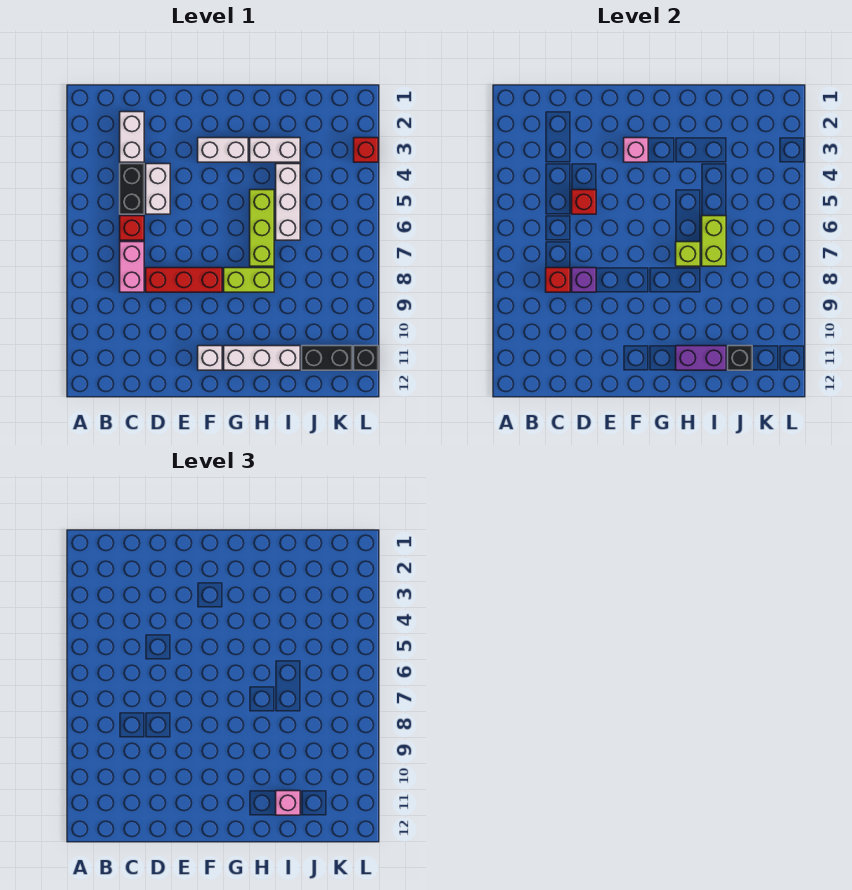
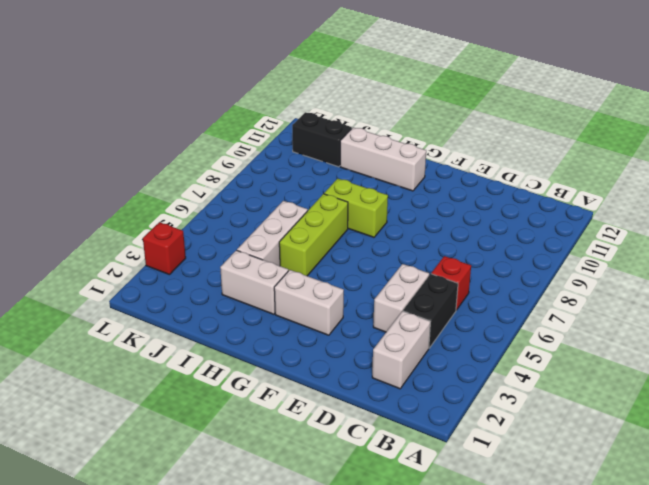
none -> pink brick C7:C8 level 1
none -> red brick D8:F8 level 1
none -> white brick F11 level 1

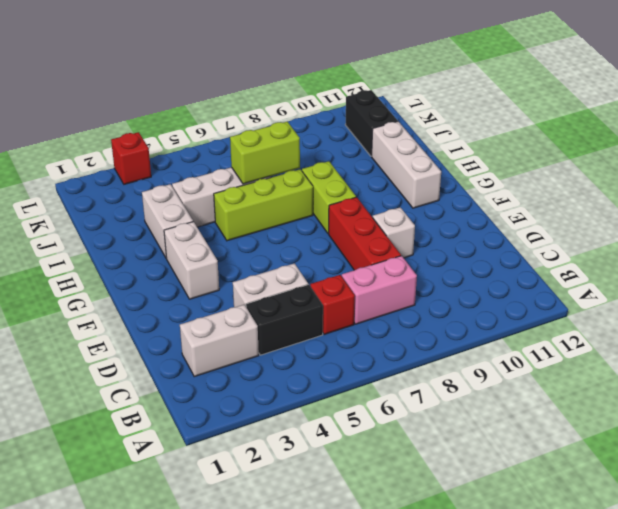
white brick E9 level 1 -> white brick F11 level 1
none -> black brick L11 level 1
none -> red brick C8 level 2
none -> red brick D5 level 2

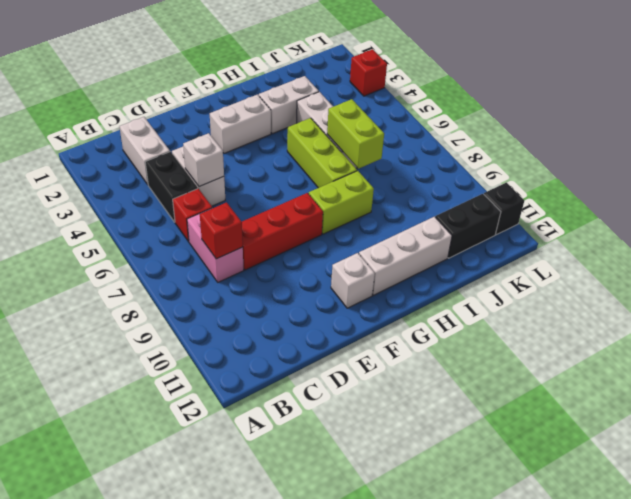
white brick D5 level 2 -> red brick D5 level 2
none -> purple brick D8 level 2
none -> pink brick F3 level 2
none -> lime brick H7 level 2

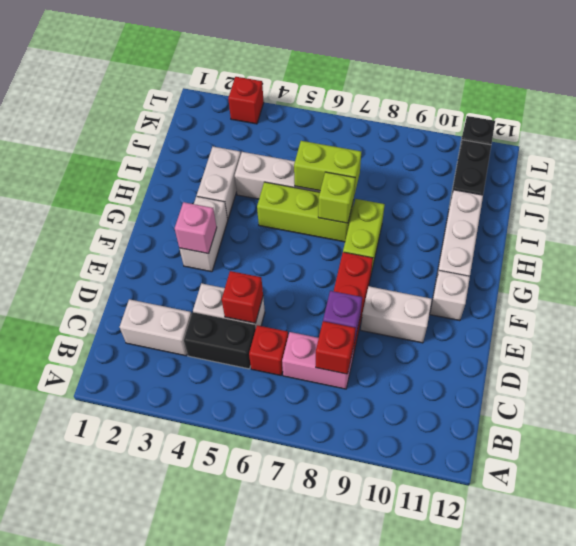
white brick E9:E10 level 1 -> none
none -> purple brick H11:I11 level 2
none -> black brick J11 level 2
none -> pink brick I11 level 3

